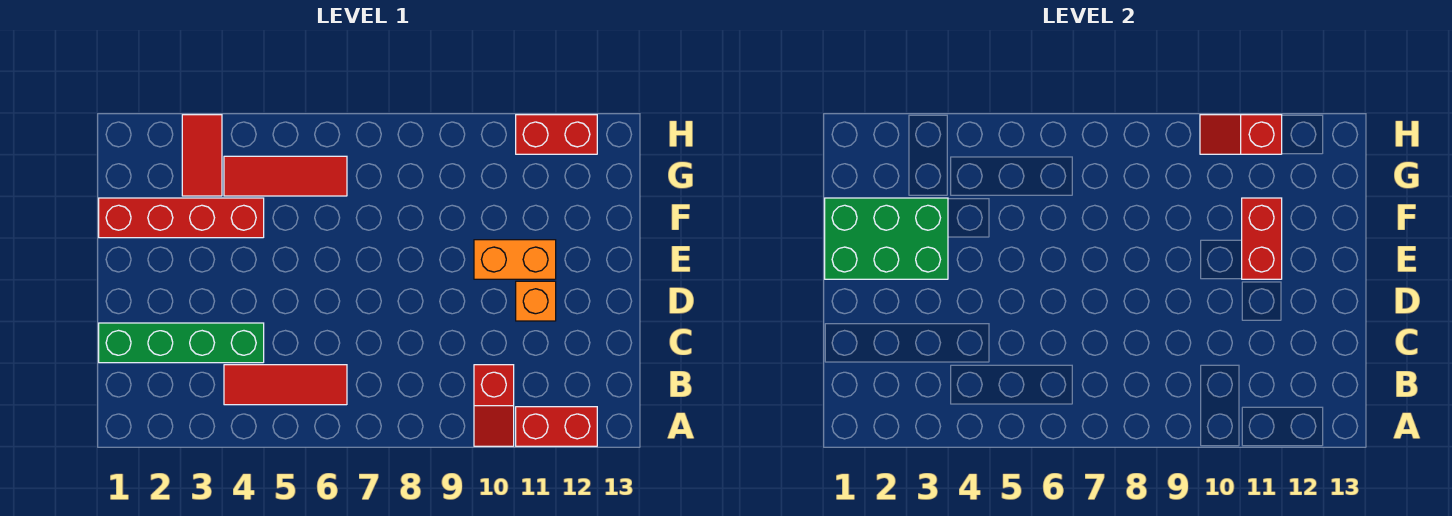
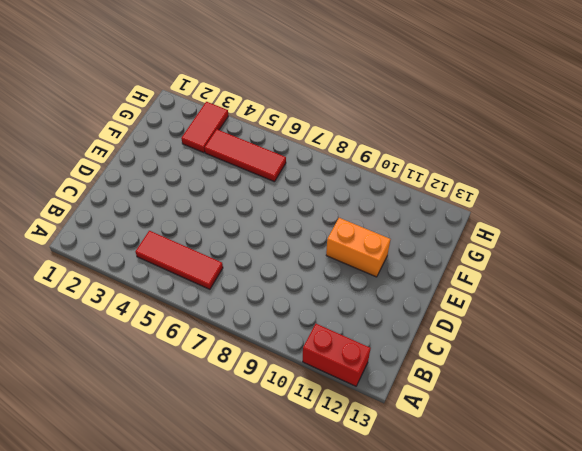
none -> red slope A10:B10 level 1 top B
none -> green brick C1:C4 level 1
none -> orange brick D11 level 1

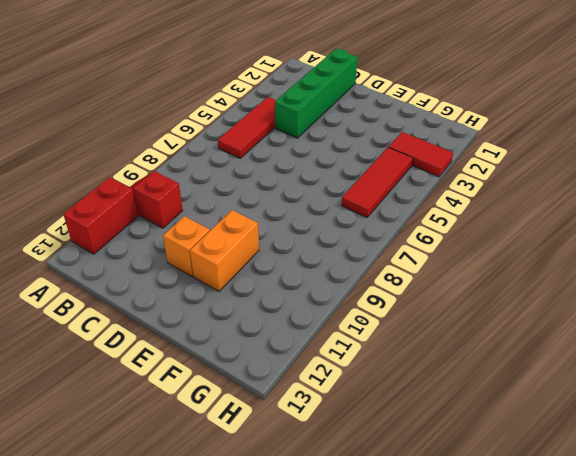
none -> red brick F1:F4 level 1
none -> red brick H11:H12 level 1
none -> green brick E1:F3 level 2

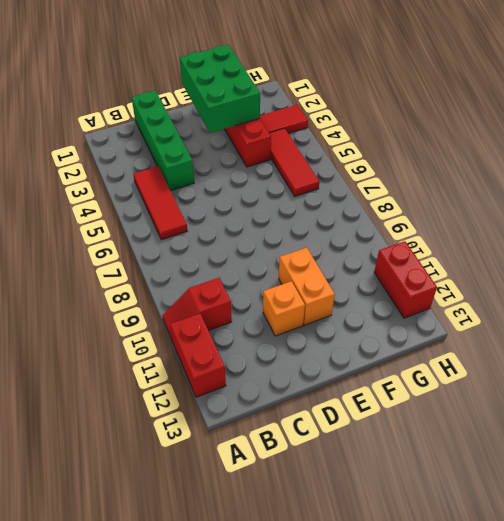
none -> red brick E11:F11 level 2
none -> red slope H10:H11 level 2 top 11

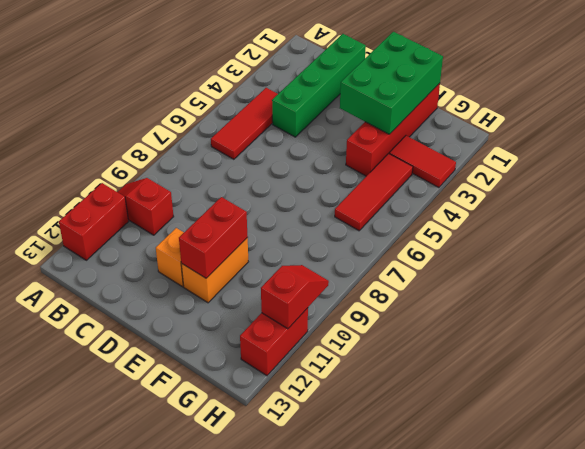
red brick E10:E11 level 2 -> red brick E11:F11 level 2

